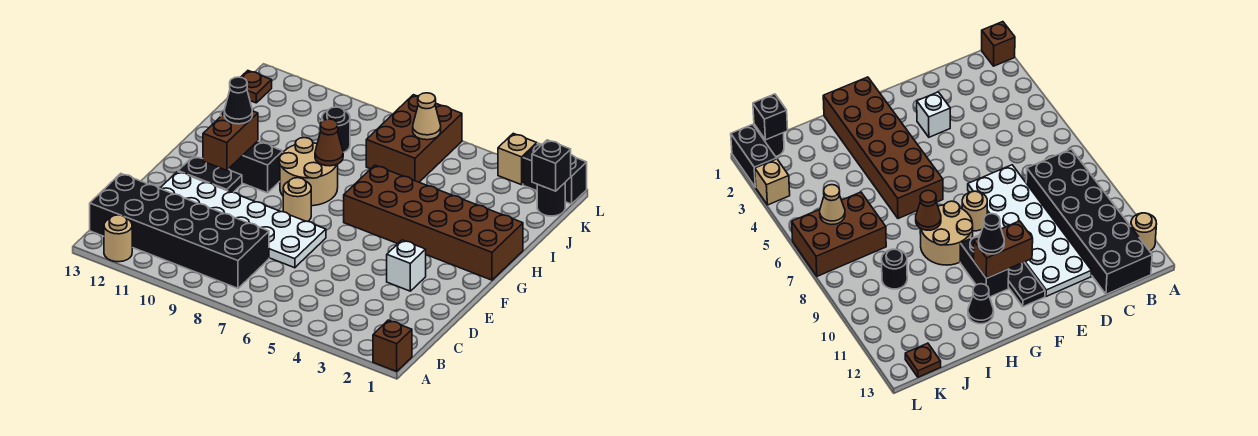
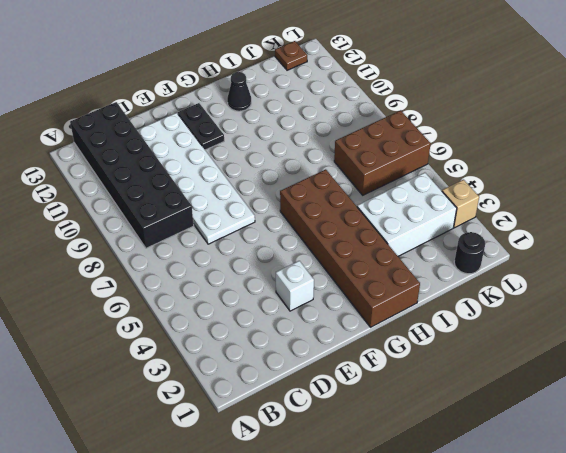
white brick I3:K4 level 1 -> none
none -> brown brick A1 level 1
none -> tan round brick A12 level 1
none -> tan round brick F8 level 1

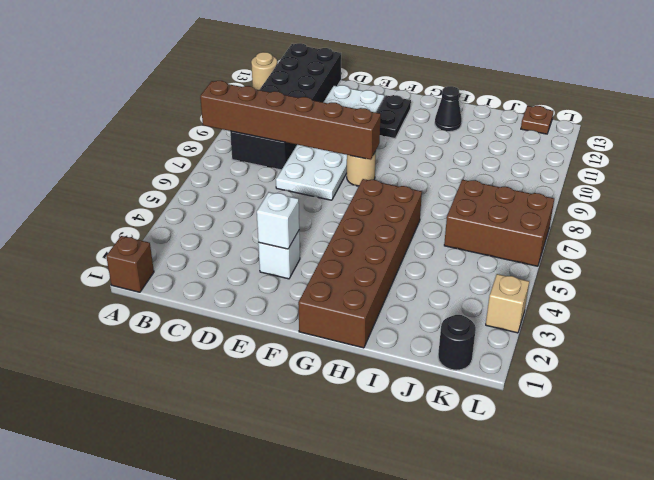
brown brick A8:F8 level 2 -> none
white brick E3 level 2 -> none
none -> tan round brick G8:H9 level 1
none -> black brick G10:G11 level 1
none -> black round brick J9 level 1

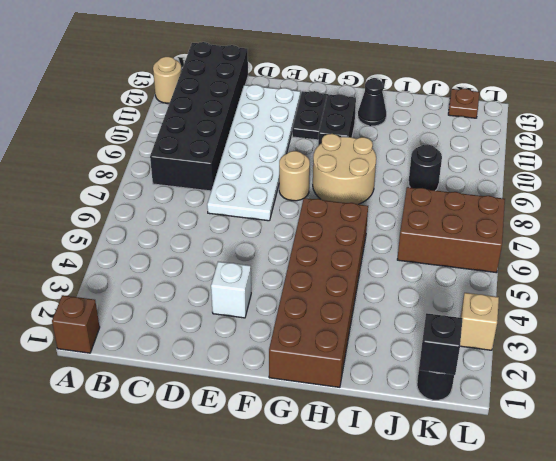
none -> black brick L1:L2 level 1
none -> brown brick F11:G11 level 2
none -> brown cone H8 level 2

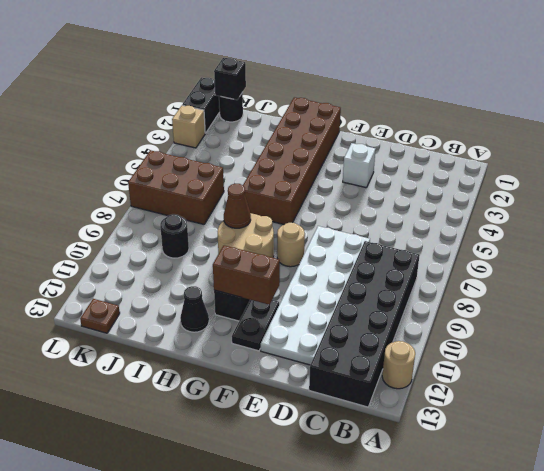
none -> brown brick A1 level 1
none -> tan cone K6 level 2
none -> black cone G11 level 3

